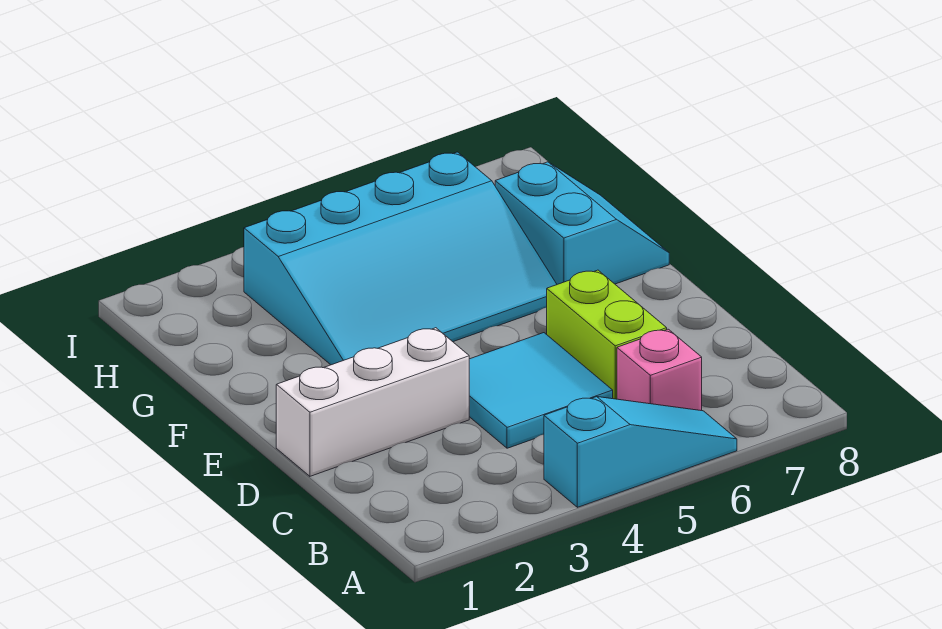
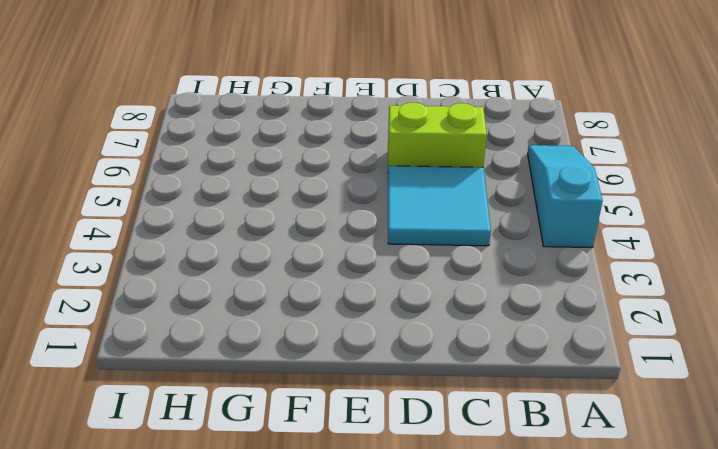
none -> pink brick B6 level 1
none -> white brick D1:D3 level 1

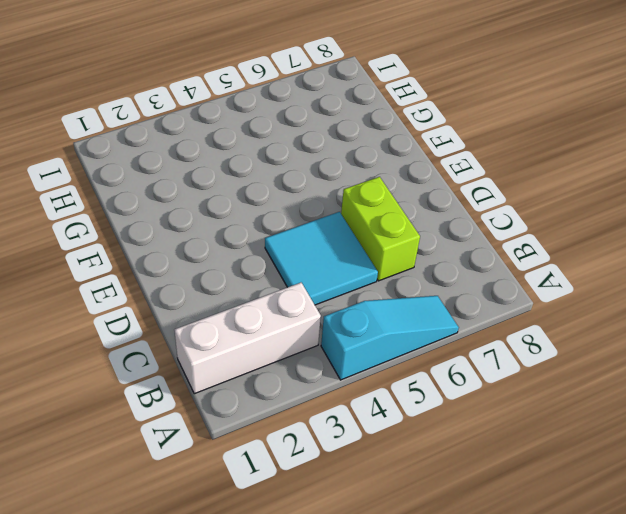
white brick B1:B3 level 1 -> white brick D1:D3 level 1
none -> pink brick B6 level 1
none -> cyan slope F3:H6 level 1 top H

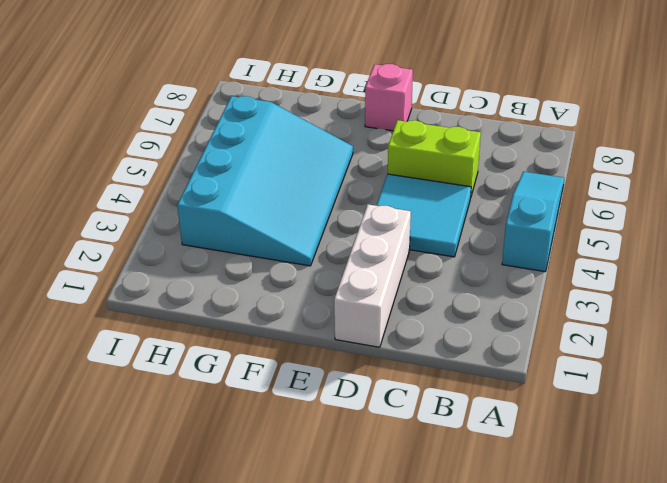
pink brick E8 level 1 -> pink brick B6 level 1
none -> cyan slope F7:G8 level 1 top 7

